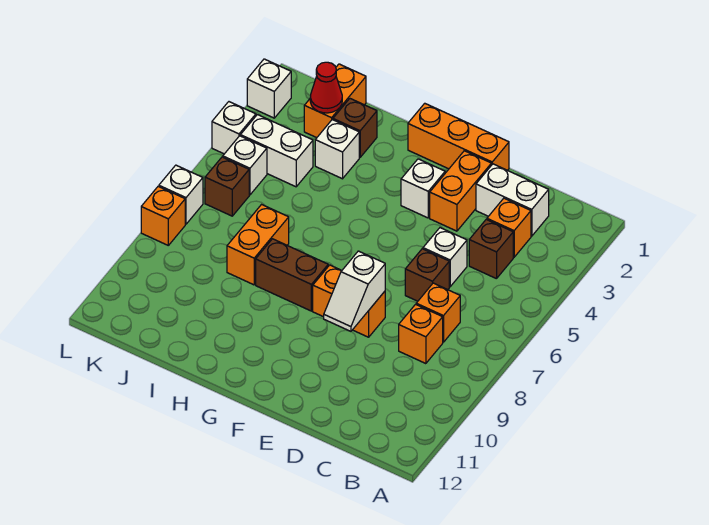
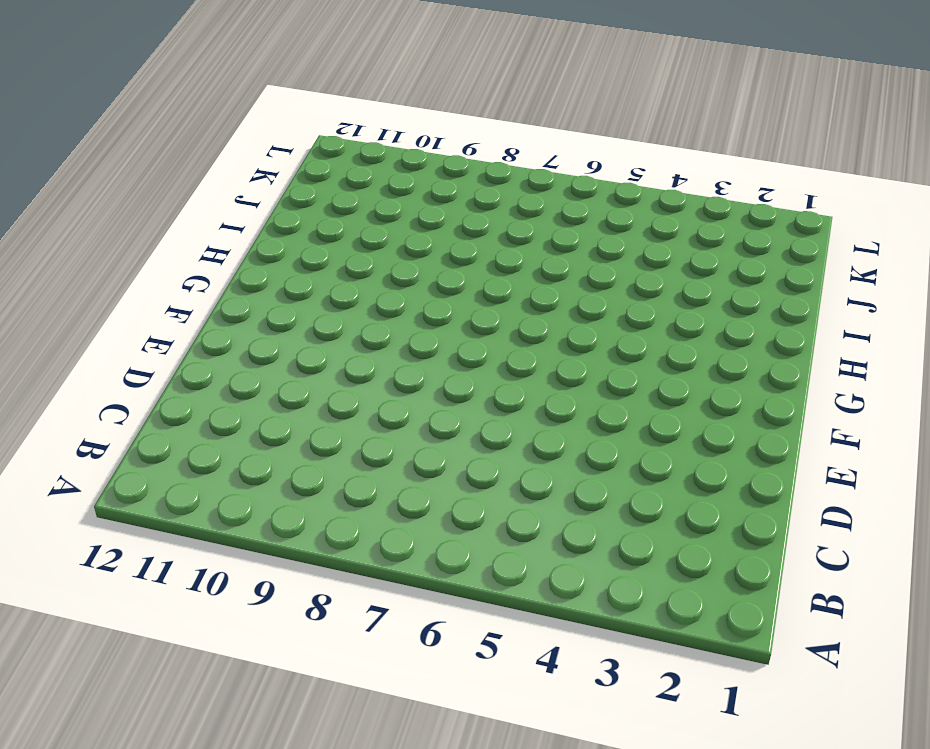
none -> white brick C2:D2 level 1
none -> orange brick C3 level 1
none -> brown brick C4 level 1

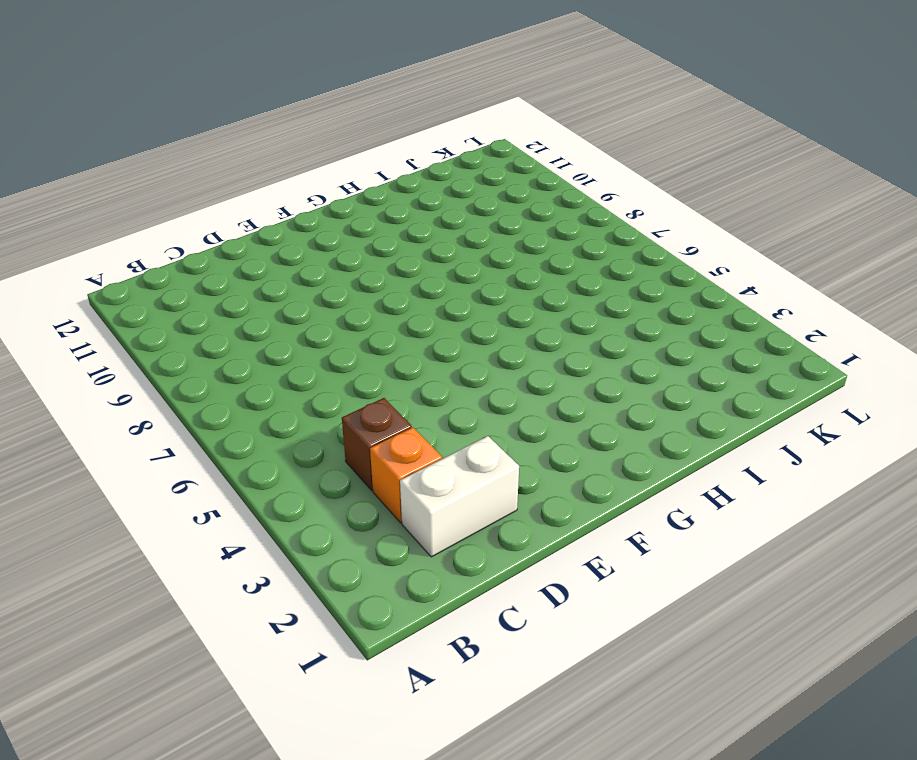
none -> orange brick C7 level 1
none -> orange brick C8 level 1
none -> white brick D5 level 1

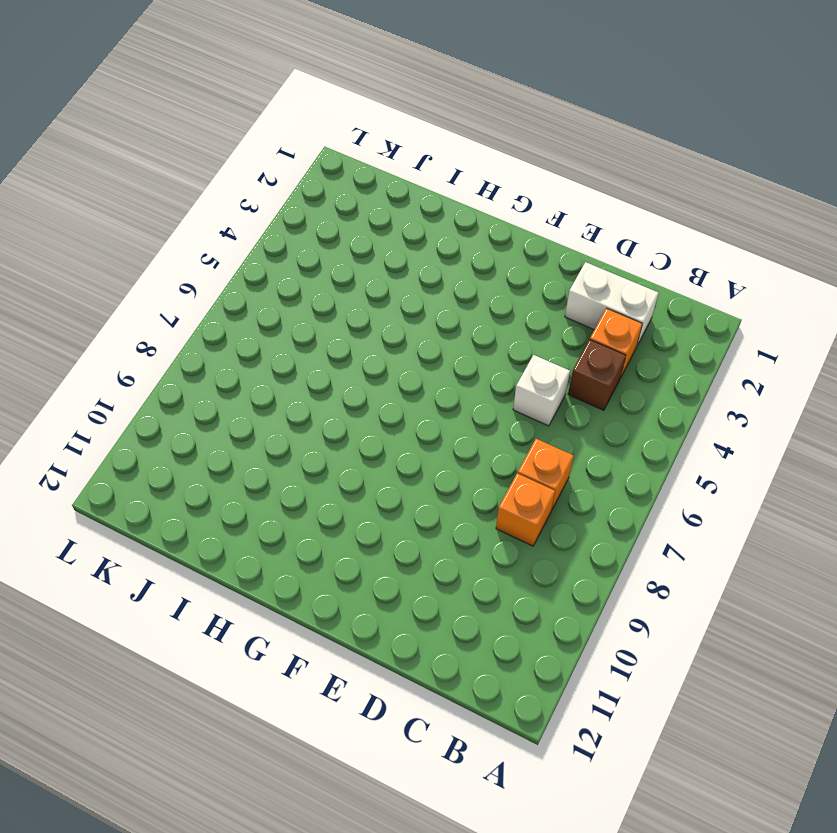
none -> brown brick D6 level 1
none -> orange brick E1:G1 level 1
none -> orange brick E2:E3 level 1

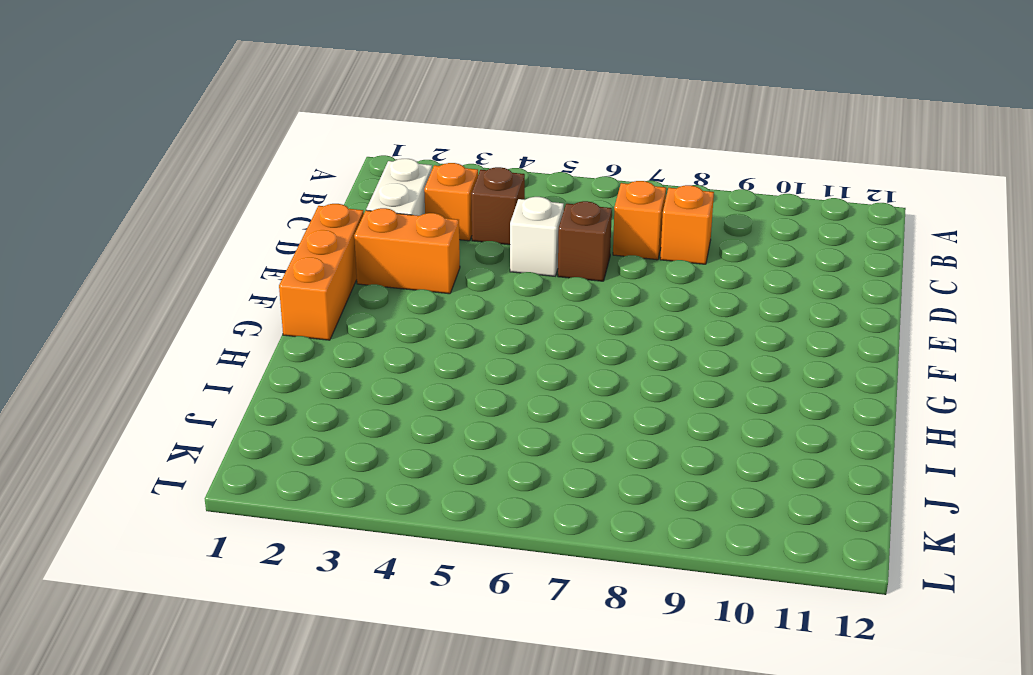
none -> orange brick E8:F8 level 1
none -> white brick F3 level 1
none -> brown brick G8:H8 level 1

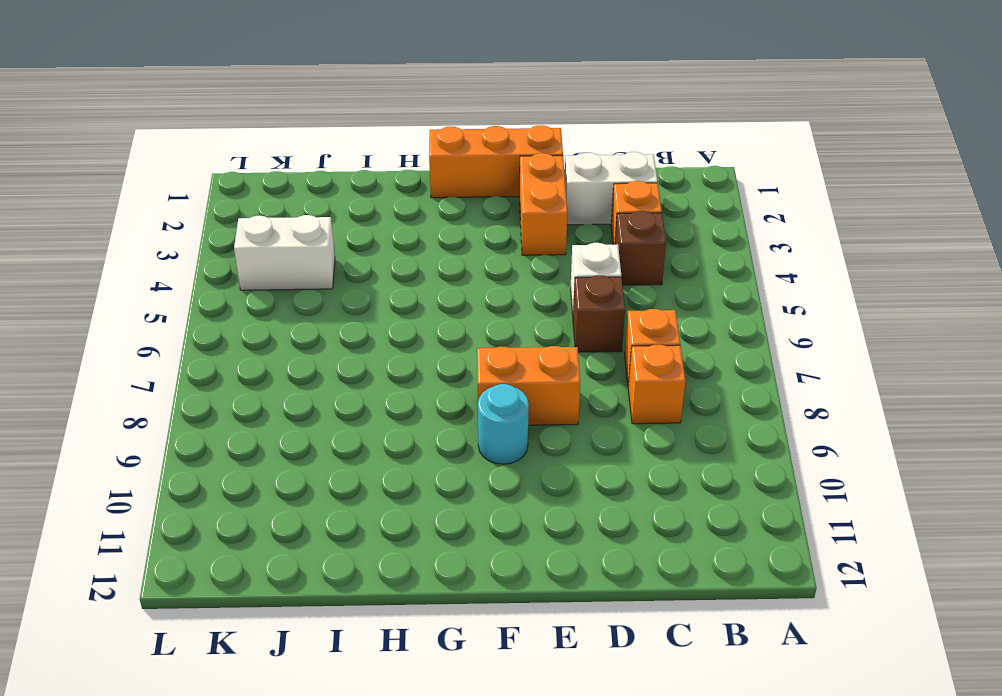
cyan round brick F9 level 1 -> none
none -> white brick F3 level 1
none -> brown brick G8:H8 level 1
none -> brown brick I2 level 1

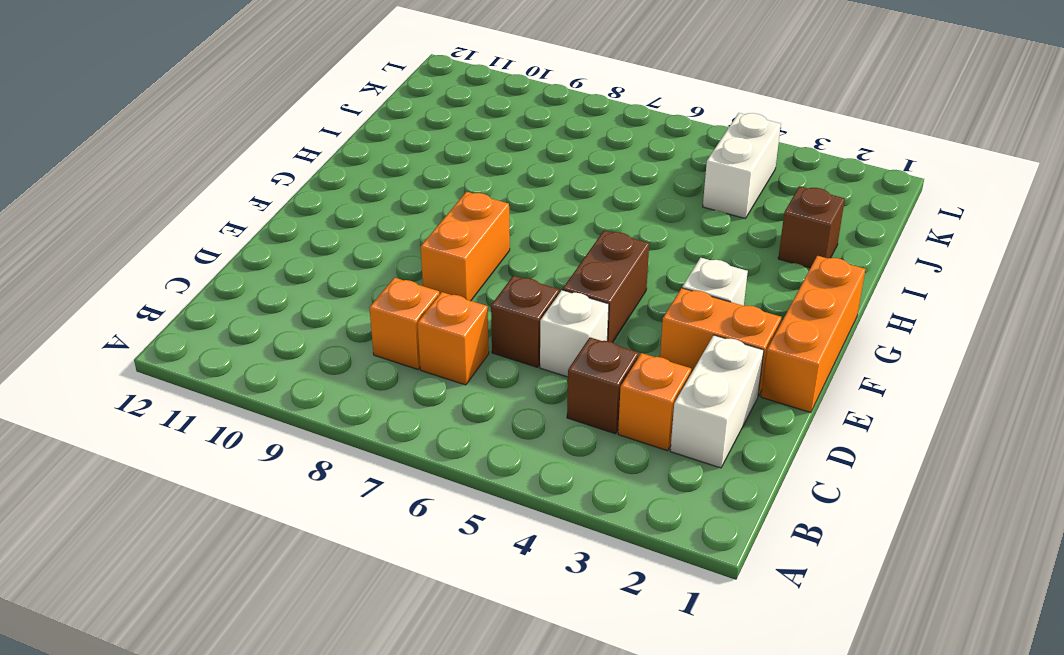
brown brick E5:F5 level 1 -> brown brick G8:H8 level 1
none -> white brick I3 level 1
none -> orange brick I7:I8 level 1
none -> orange brick J1:J2 level 1

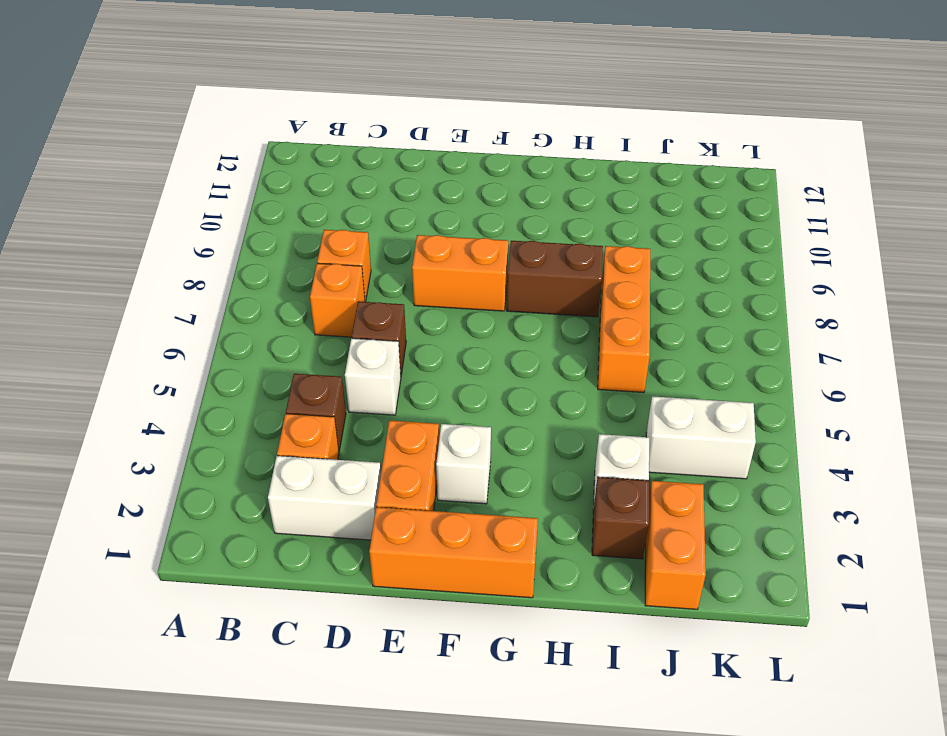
orange brick I6:I8 level 1 -> orange brick I7:I8 level 1
none -> white brick K5 level 1
none -> brown brick K6 level 1
none -> white brick L2 level 1

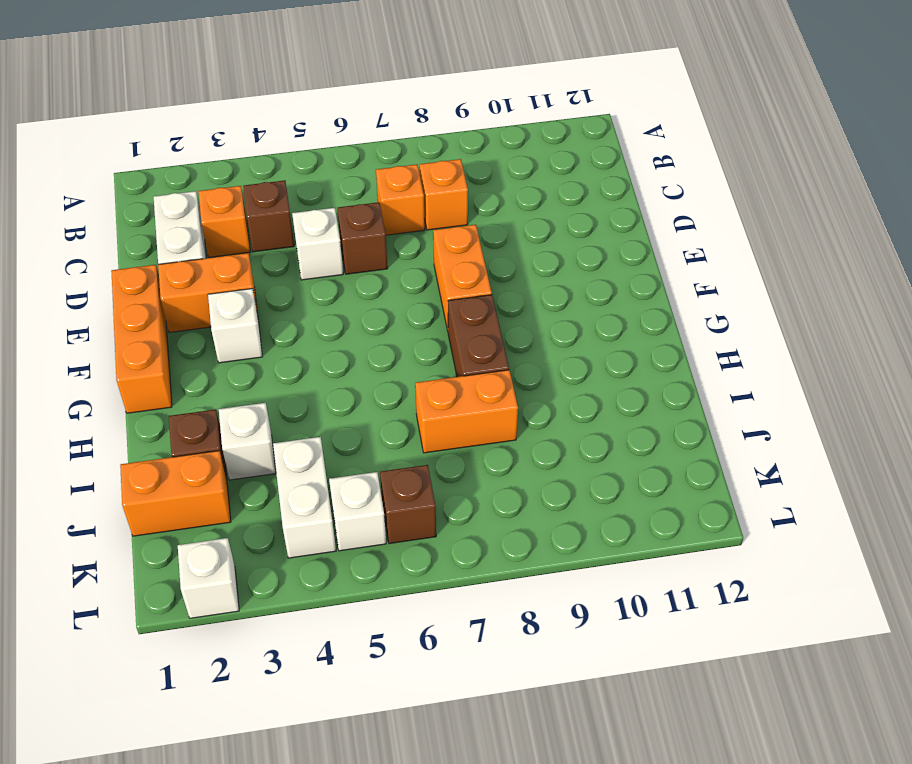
none -> white brick L4 level 1
none -> white brick L7 level 1
none -> orange brick L8 level 1

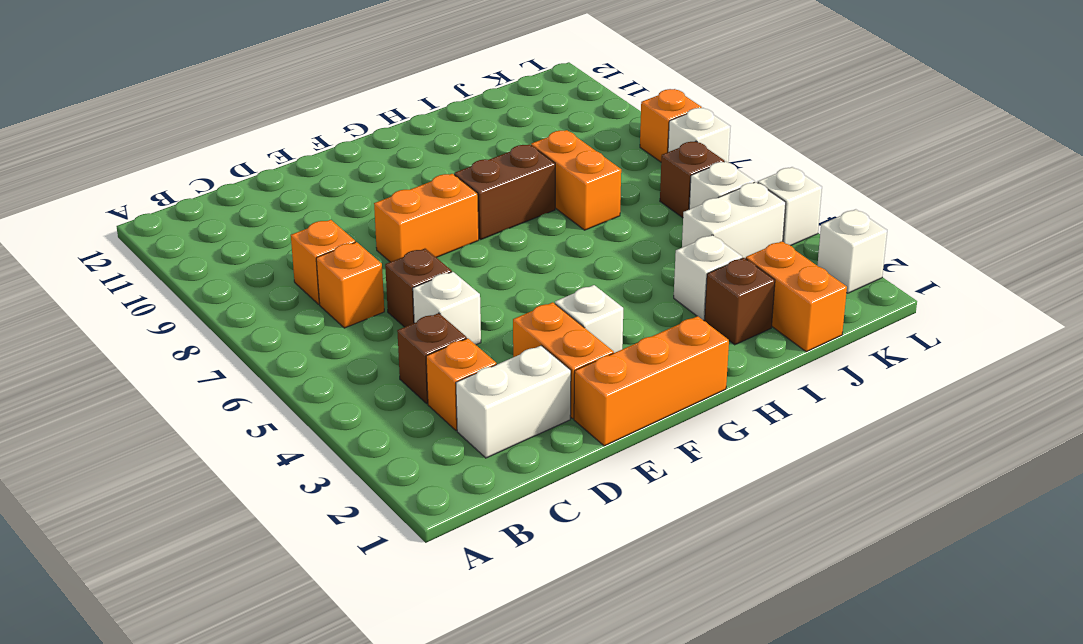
none -> white slope E8:E9 level 2 top 8
none -> red cone J2 level 2

